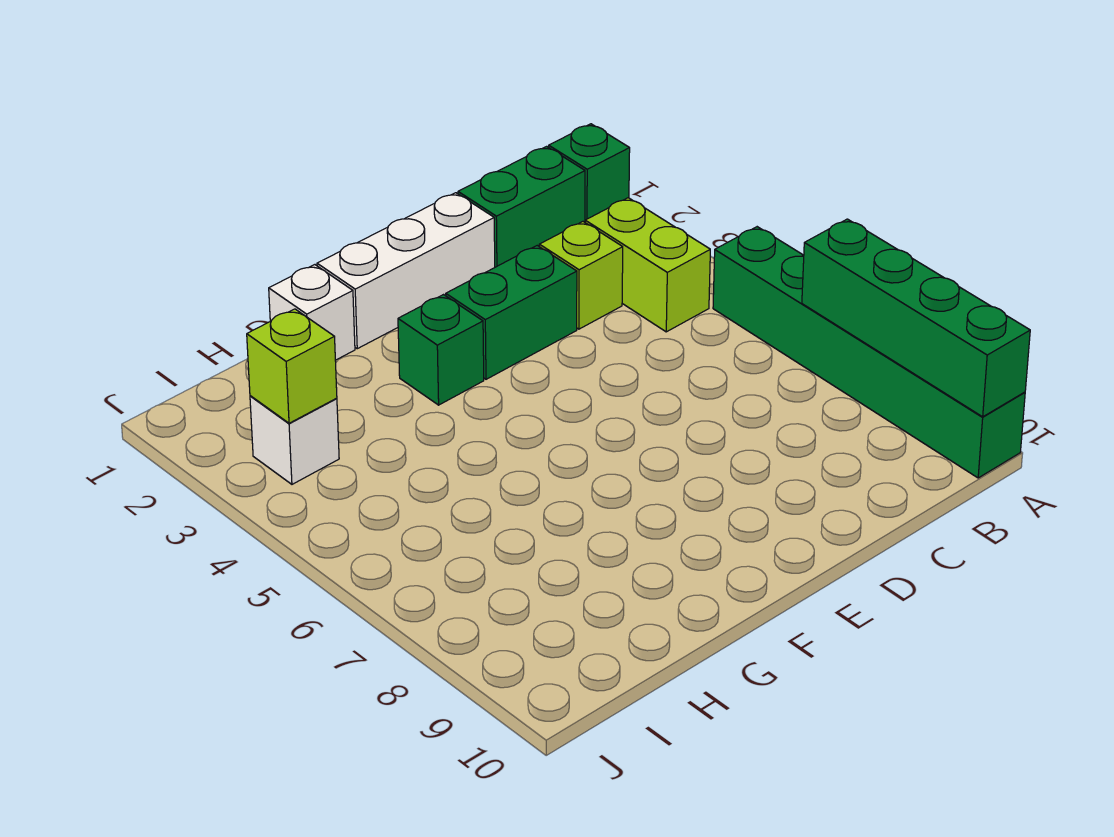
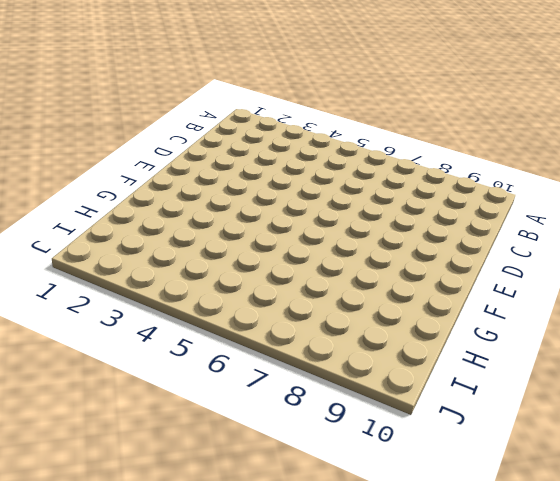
none -> green brick A1 level 1
none -> green brick A5:A10 level 1
none -> green brick B1:C1 level 1

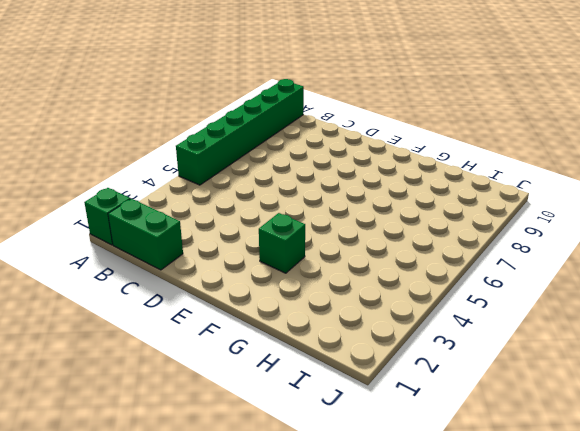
none -> lime brick B3:B4 level 1
none -> lime brick C3 level 1
none -> white brick D1:F1 level 1

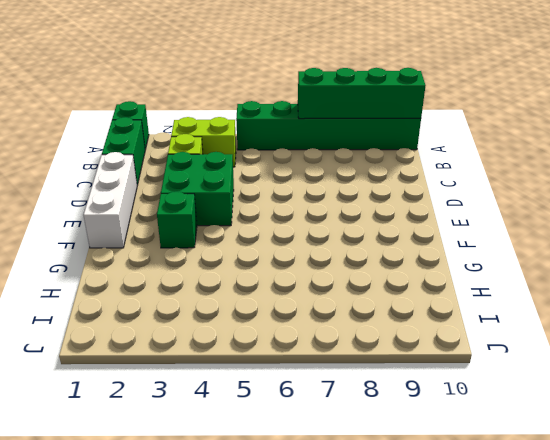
green brick D3:E4 level 1 -> green brick D3:E3 level 1
none -> white brick G1 level 1
none -> white brick I3 level 1
none -> lime brick I3 level 2

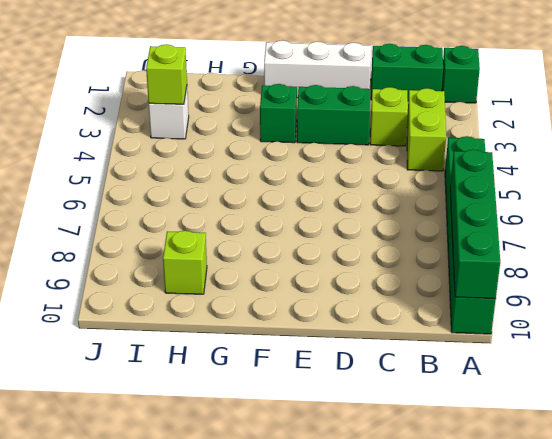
lime brick H9 level 1 -> none
none -> white brick G1 level 1

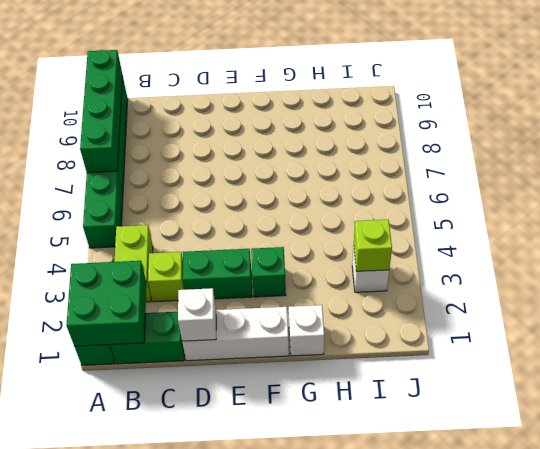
green brick A1:B2 level 2 -> none
white brick D1 level 2 -> none

